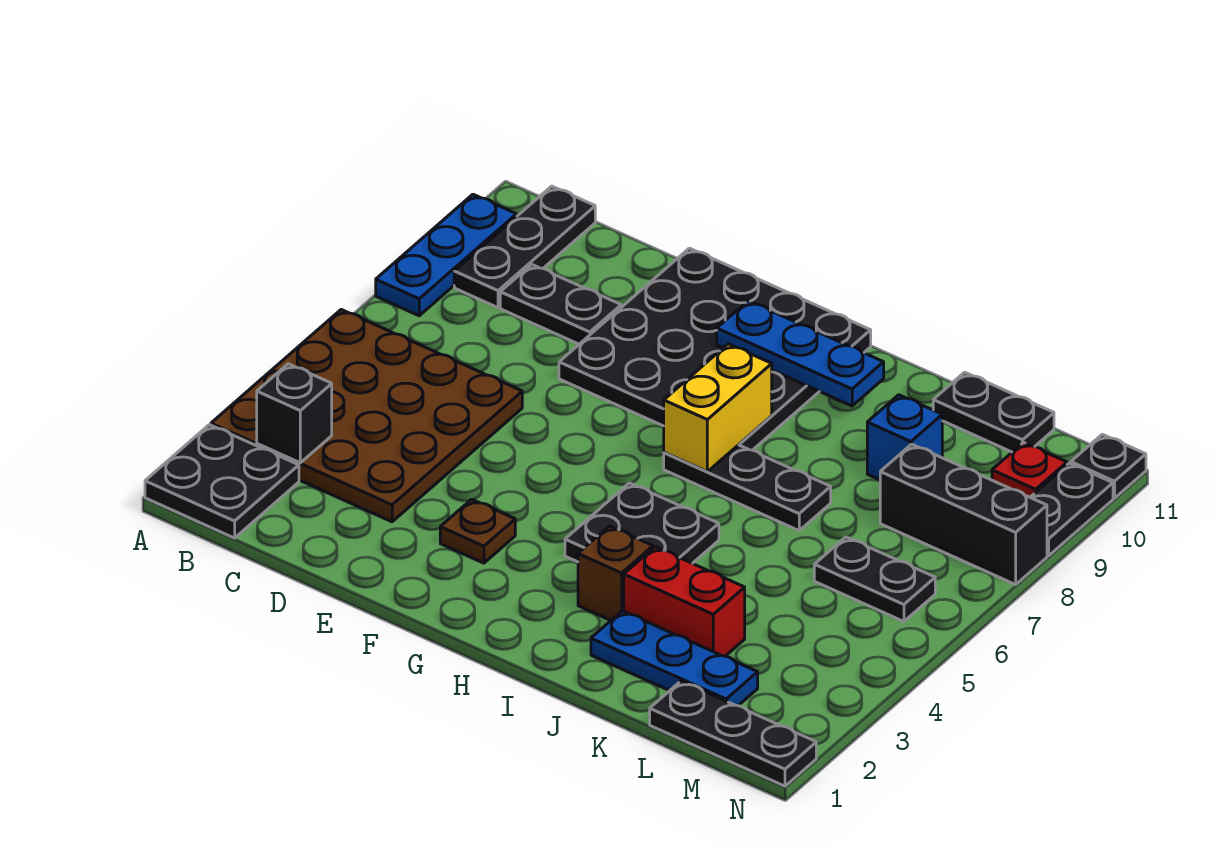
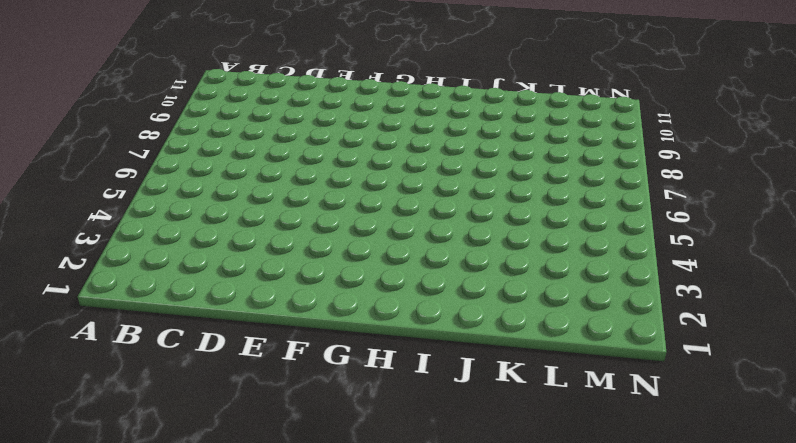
none -> black plate A1:B2 level 1
none -> brown plate A3:D6 level 1
none -> blue plate A8:A10 level 1

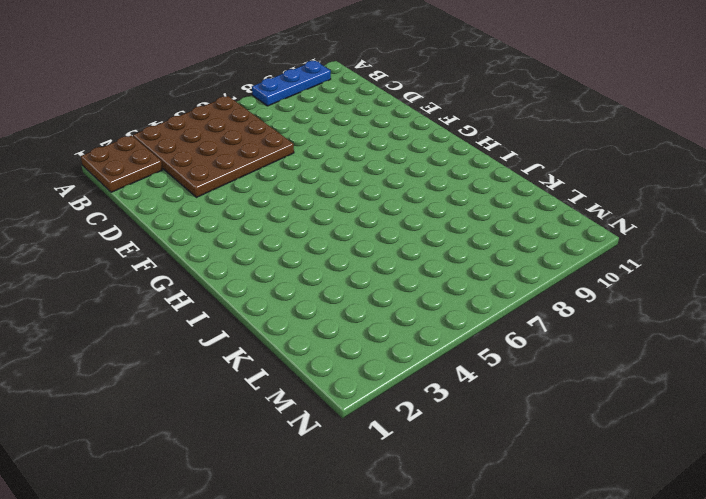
brown plate A1:B2 level 1 -> black plate A1:B2 level 1
none -> black plate B9:B11 level 1
none -> black plate C9:D9 level 1
none -> black plate E8:H11 level 1

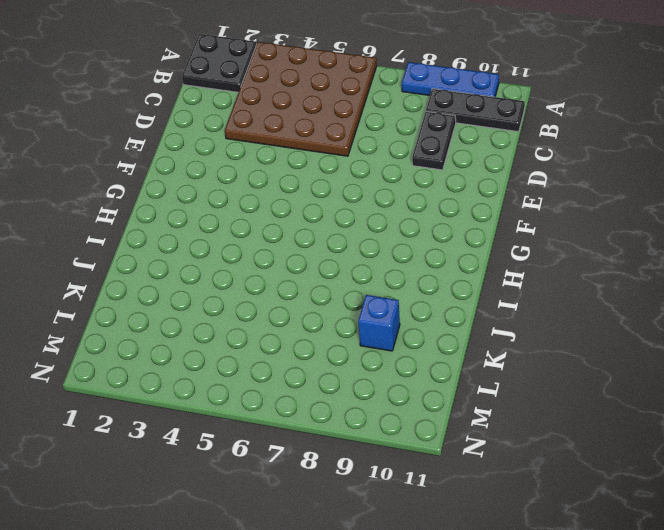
none -> black plate E8:H11 level 1
none -> brown plate F3 level 1
none -> black plate H4:I5 level 1

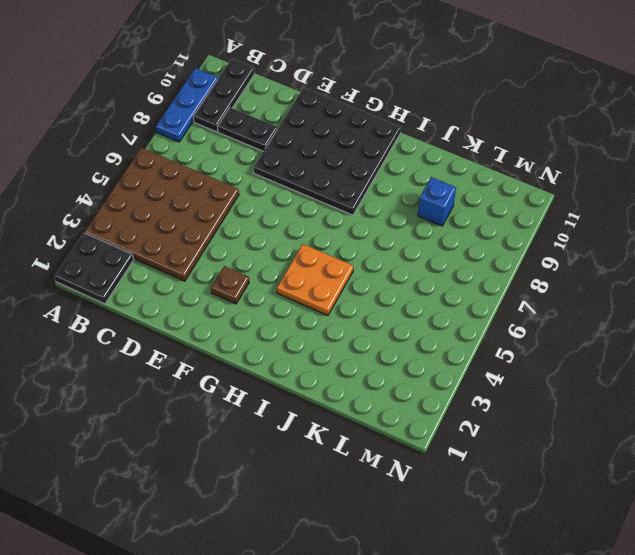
orange plate H4:I5 level 1 -> black plate H4:I5 level 1
none -> black plate H7:J7 level 1
none -> brown brick I3 level 1
none -> blue plate J2:L2 level 1

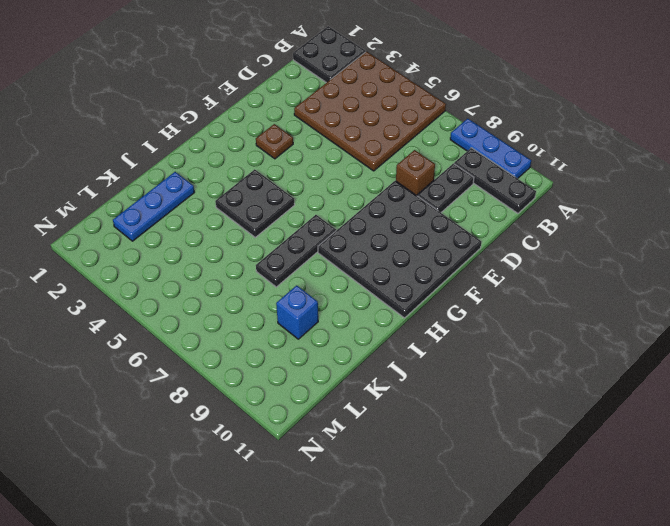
brown brick D8 level 1 -> brown brick I3 level 1
none -> red brick J3:K3 level 1
none -> black plate K11:L11 level 1
none -> black plate L1:N1 level 1

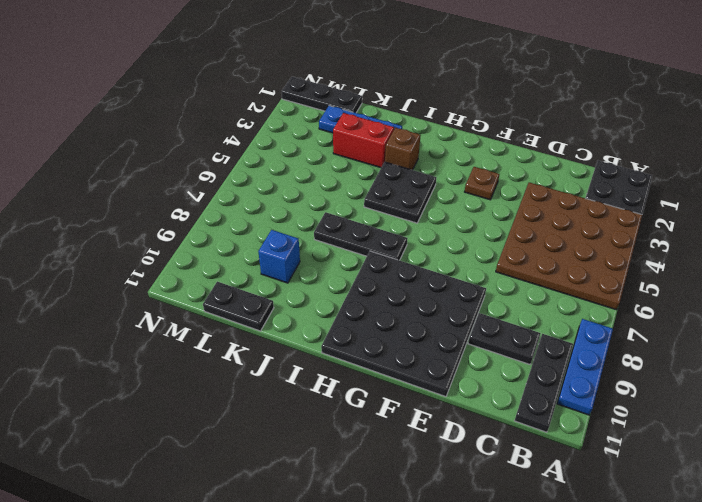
none -> black plate L6:M6 level 1
none -> black brick L8:N8 level 1
none -> red plate M10 level 1

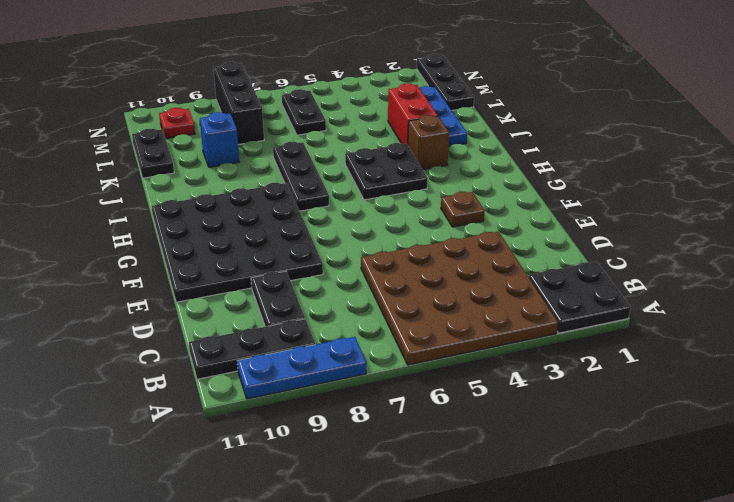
none -> black plate N9:N10 level 1
none -> black plate N11 level 1
none -> black brick B3 level 2

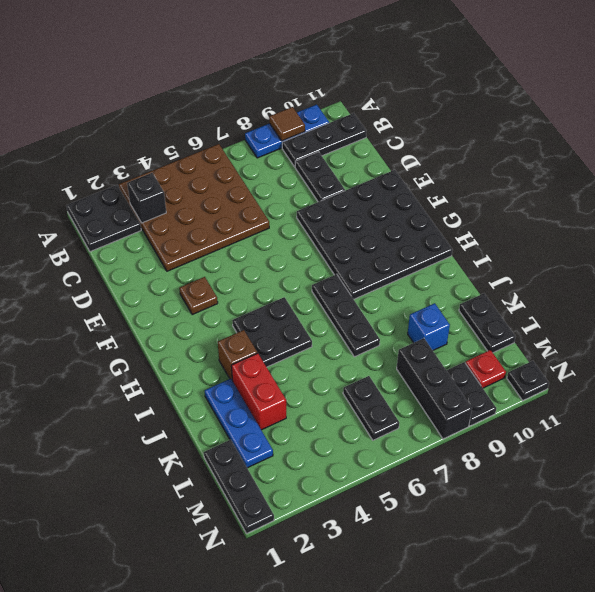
brown tile A9 level 2 -> none
black plate M9:N9 level 1 -> black plate N9:N10 level 1
none -> blue plate G10:I10 level 2
none -> yellow brick H7:H8 level 2

